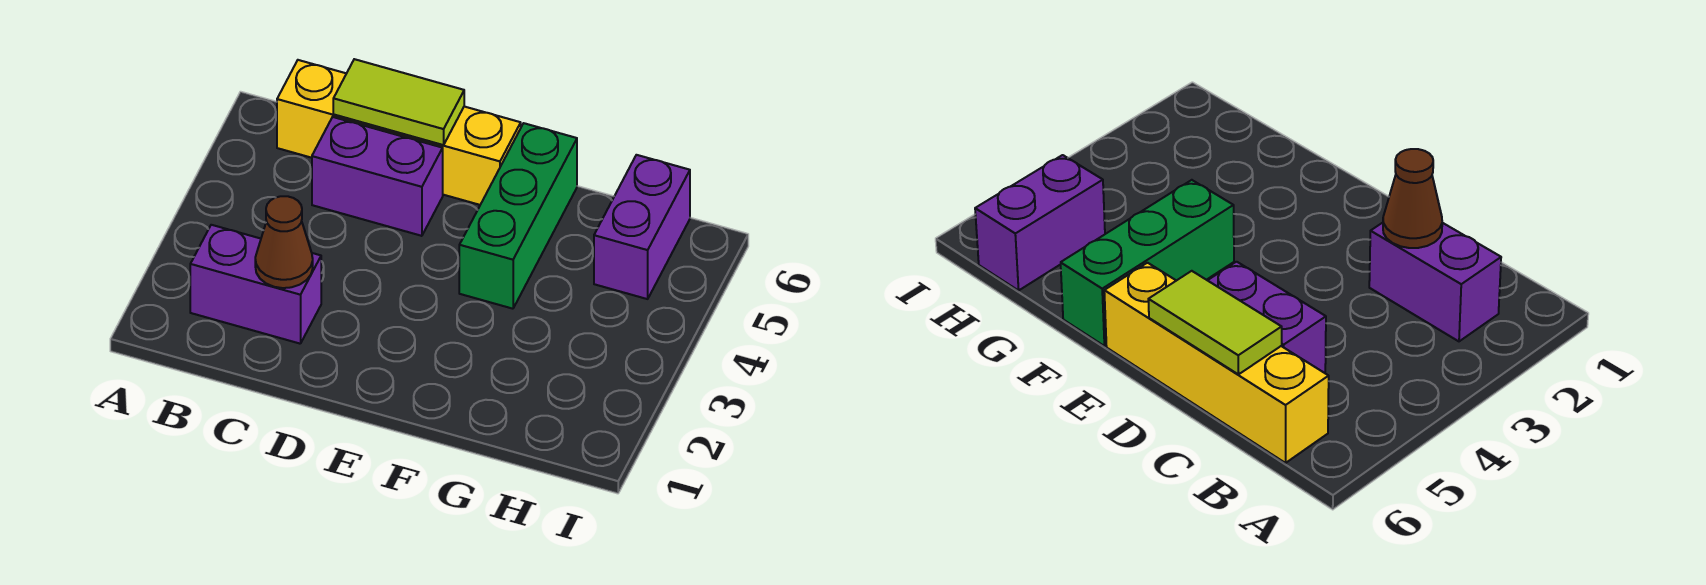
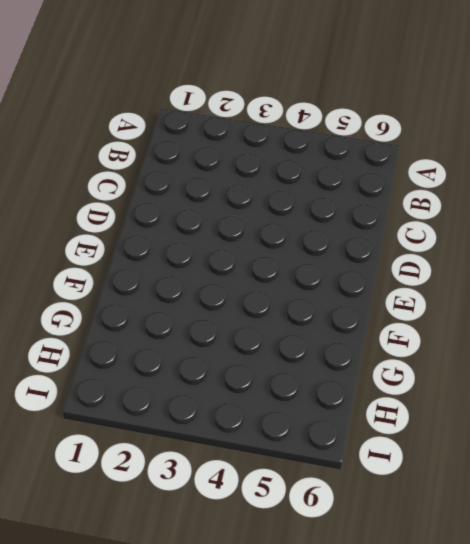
none -> purple brick B2:C2 level 1
none -> yellow brick B6:E6 level 1

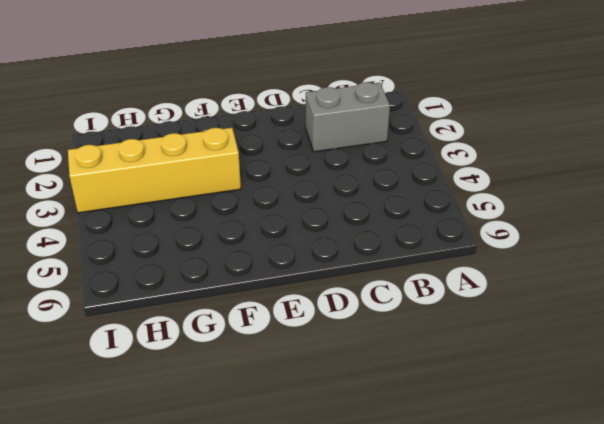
grey brick B2:C2 level 1 -> purple brick B2:C2 level 1
yellow brick F3:I3 level 1 -> yellow brick B6:E6 level 1
none -> purple brick C5:D5 level 1
none -> green brick F4:F6 level 1

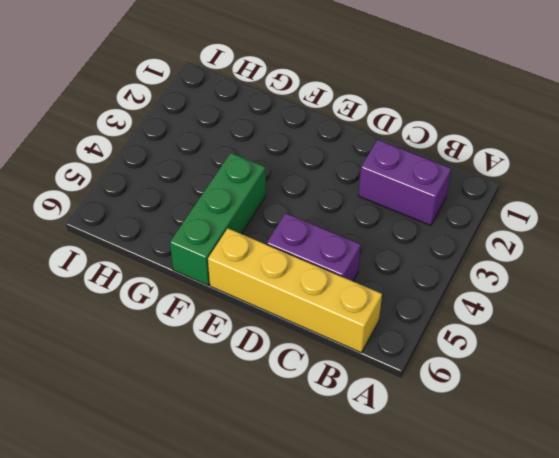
none -> purple brick H5:H6 level 1
none -> brown cone C2 level 2

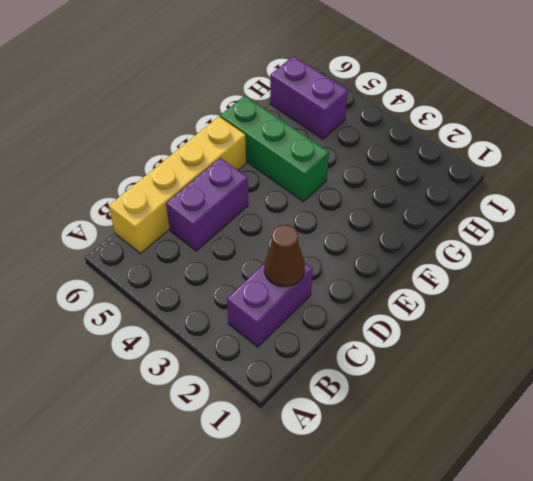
none -> lime tile C6:D6 level 2

